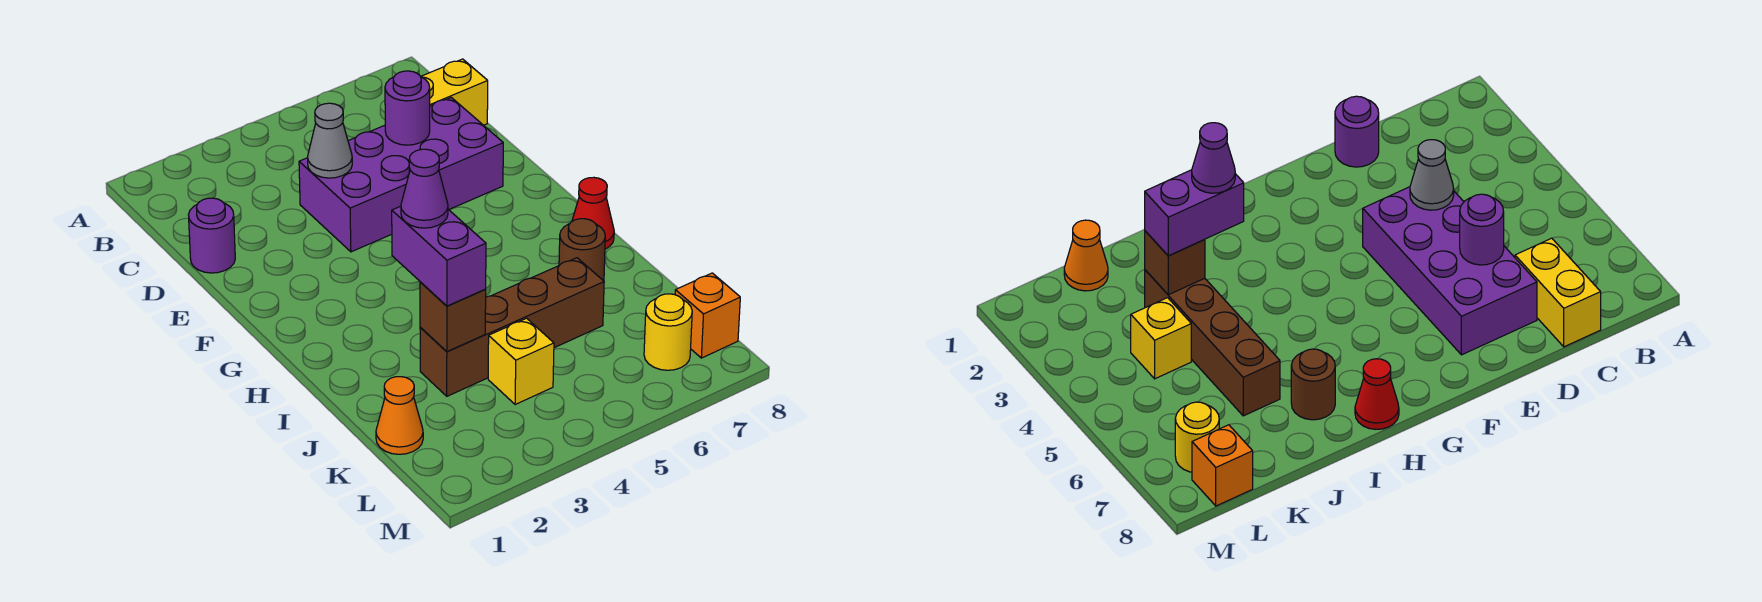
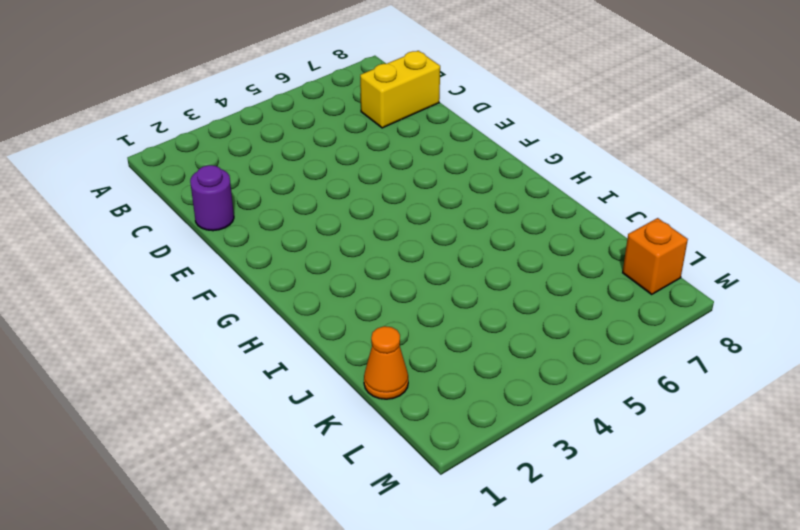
none -> purple brick D4:E7 level 1
none -> red cone H8 level 1
none -> brown round brick I7 level 1

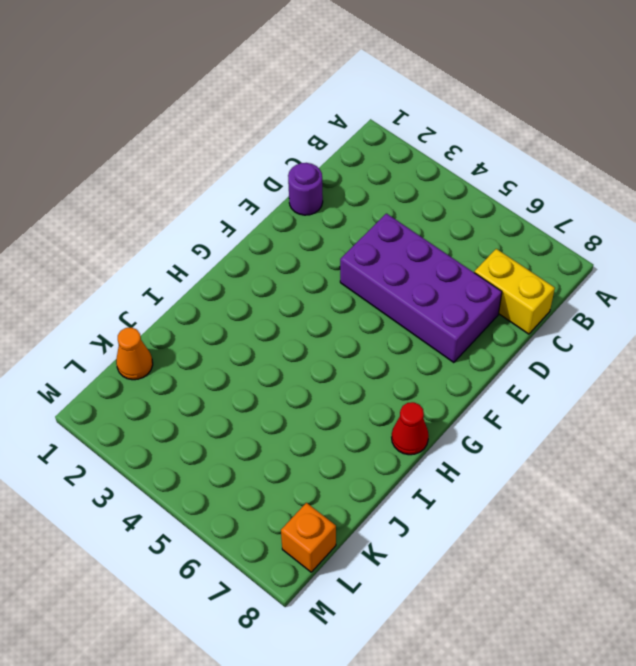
none -> brown round brick I7 level 1
none -> brown brick J3:J6 level 1
none -> yellow brick K4 level 1

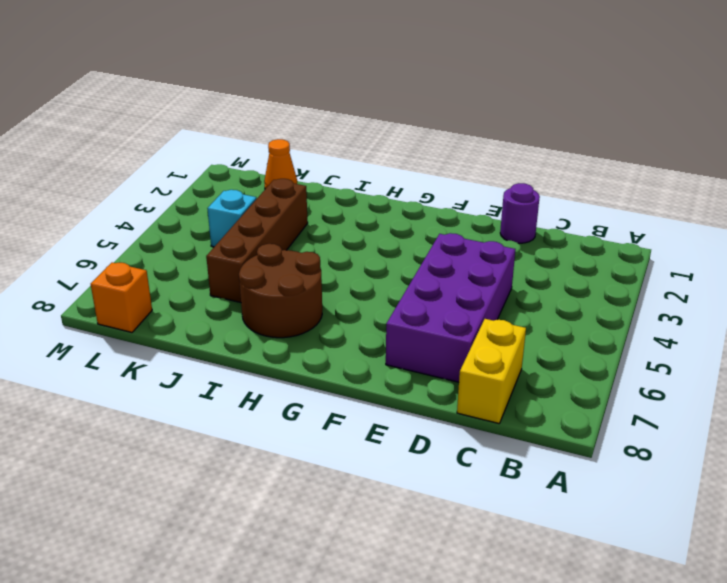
brown round brick H6:I7 level 1 -> brown round brick I7 level 1
cyan brick K4 level 1 -> yellow brick K4 level 1
none -> red cone H8 level 1
none -> yellow round brick L7 level 1
none -> grey cone D4 level 2

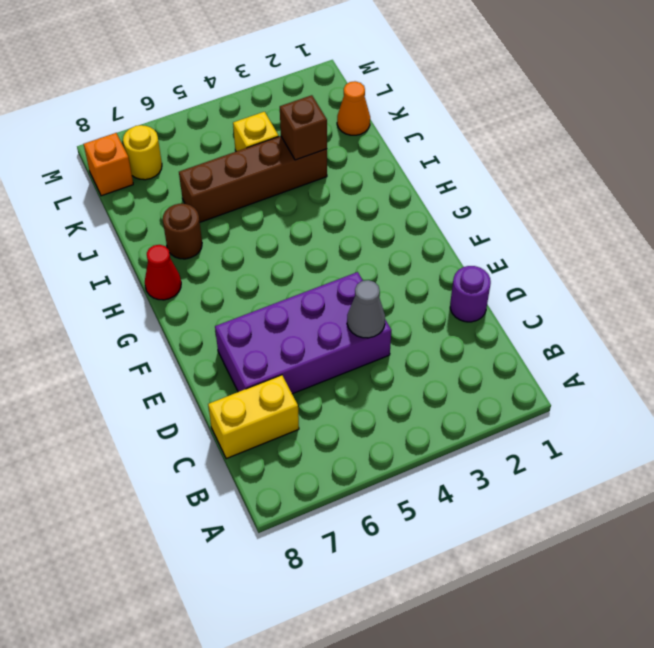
none -> purple round brick D6 level 2
none -> purple brick I3:J3 level 3
none -> purple cone I3 level 4

